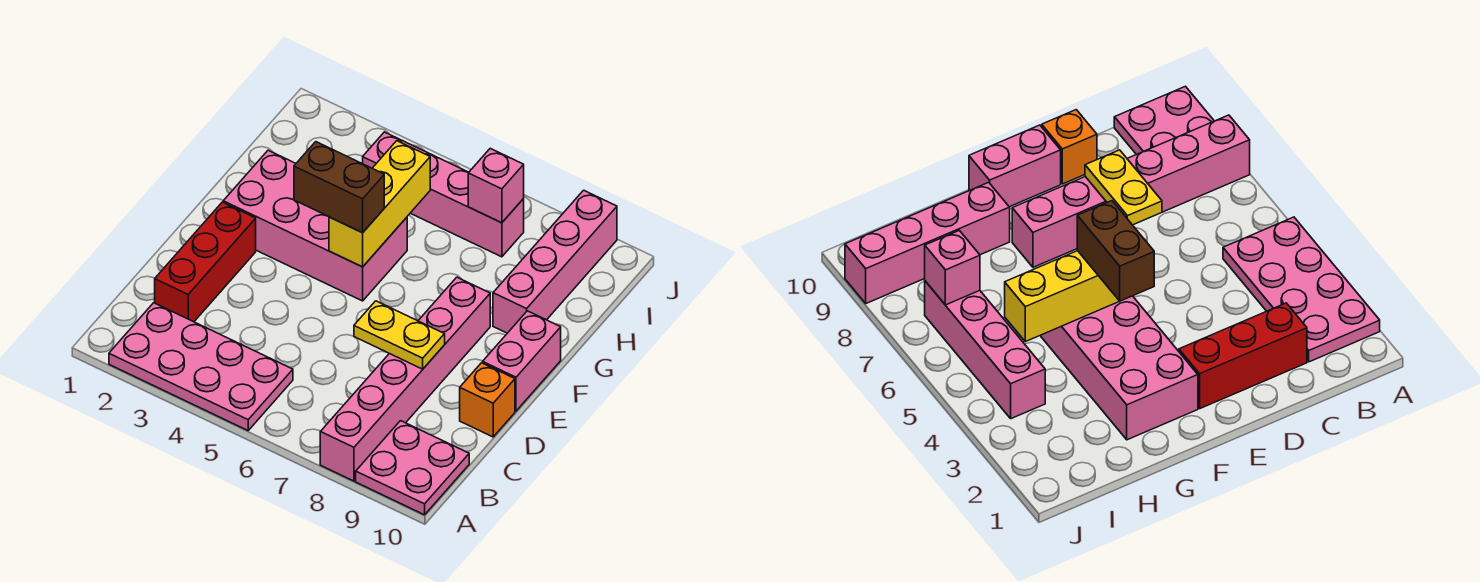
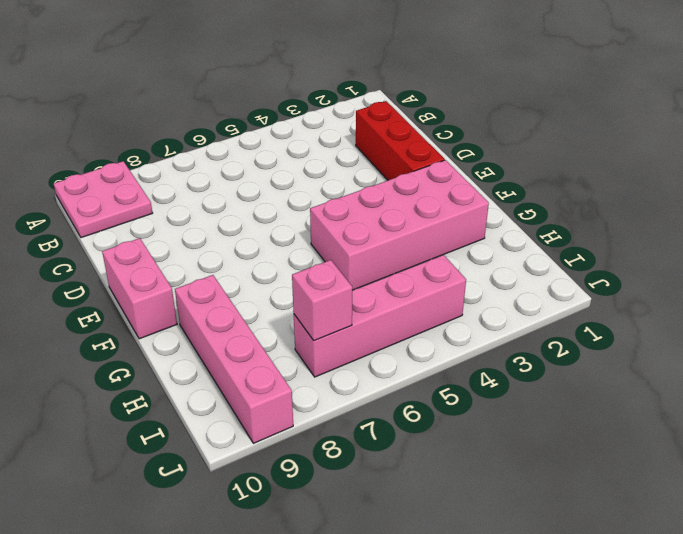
none -> pink plate A2:B5 level 1
none -> pink brick A8:F8 level 1
none -> orange brick D10 level 1

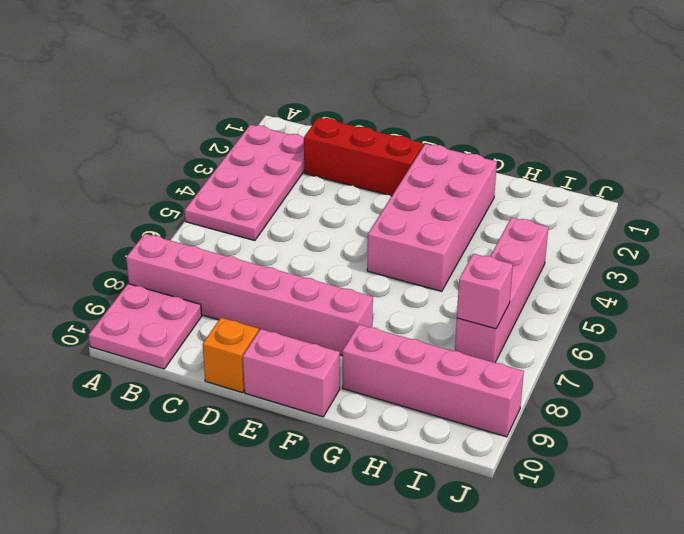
none -> yellow plate D7:D8 level 2
none -> yellow brick F5:H5 level 2
none -> brown brick F4:F5 level 3

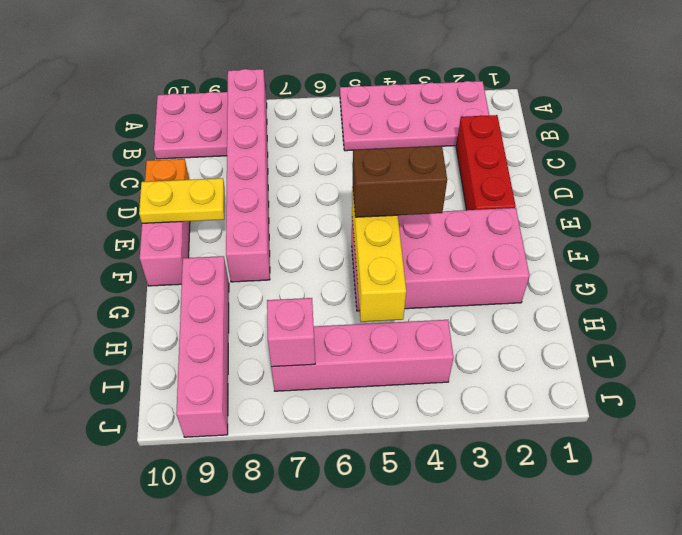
yellow plate E9:E10 level 2 -> yellow plate D7:D8 level 2

